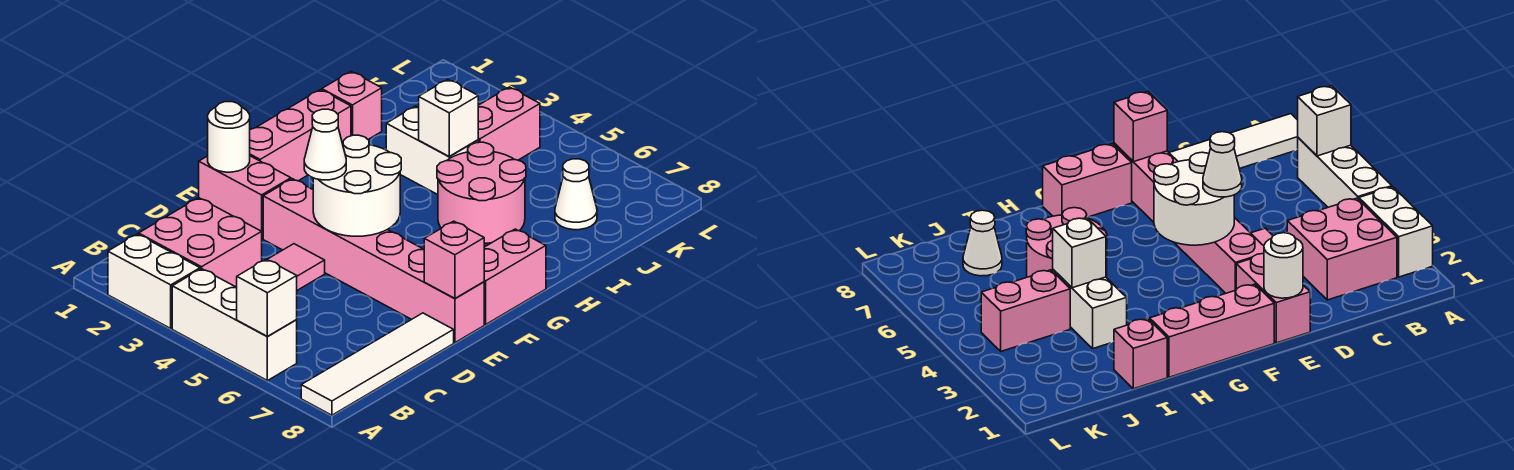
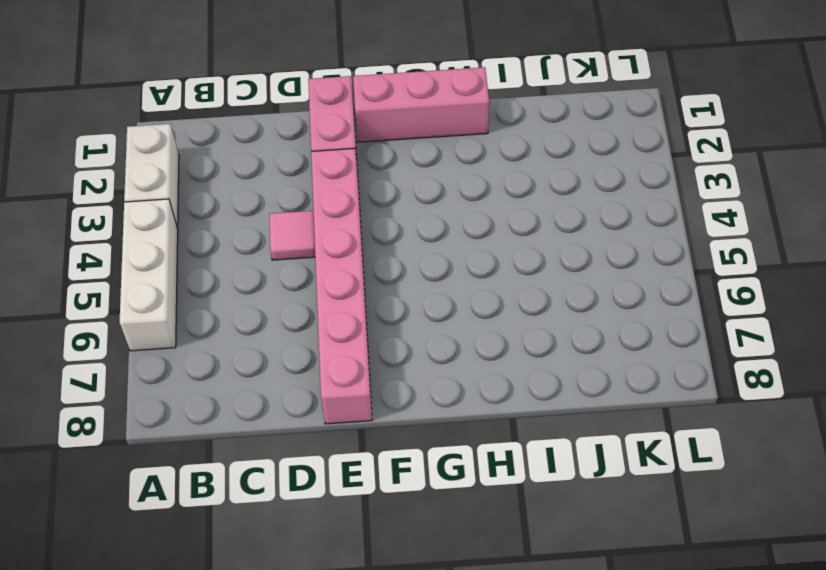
none -> white tile A8:D8 level 1
none -> pink brick B2:C3 level 1
none -> pink brick F8:G8 level 1

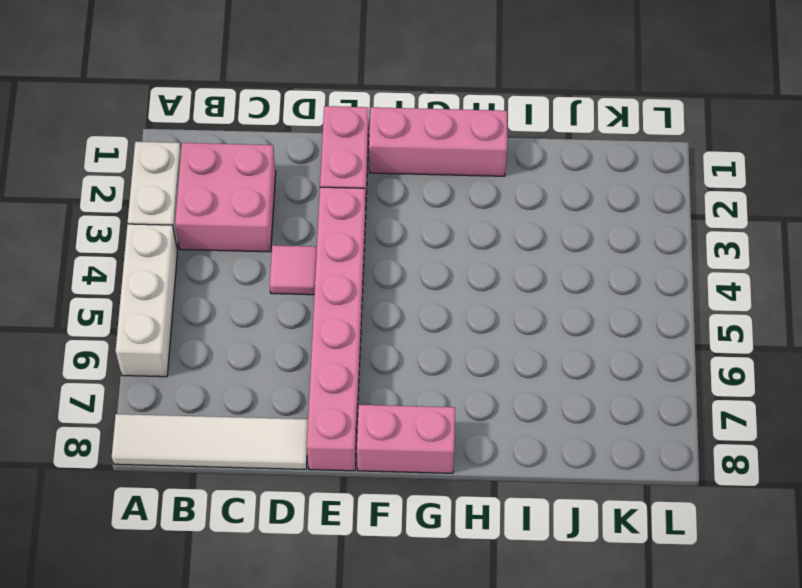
none -> pink round brick H5:I6 level 1
none -> pink brick I1 level 1
none -> white brick I3:I4 level 1

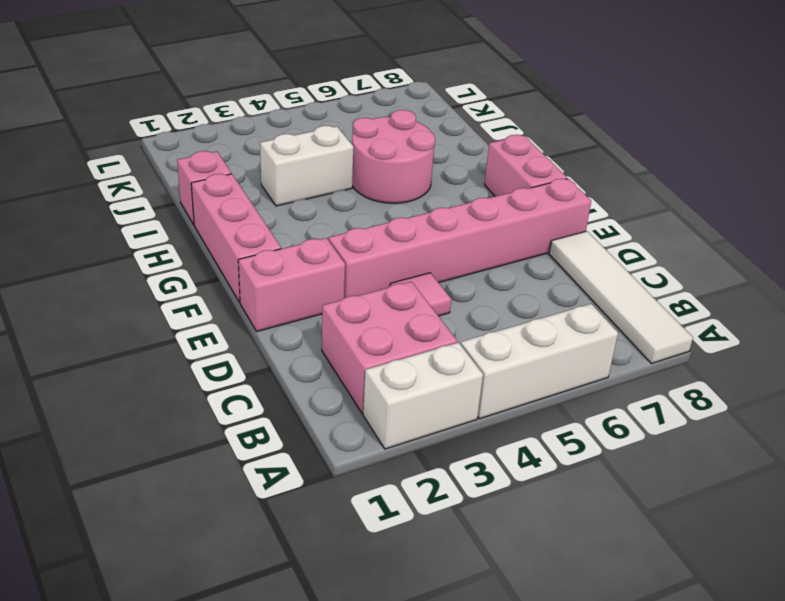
none -> pink brick J4:K4 level 1
none -> white cone J7 level 1
none -> white brick A6 level 2

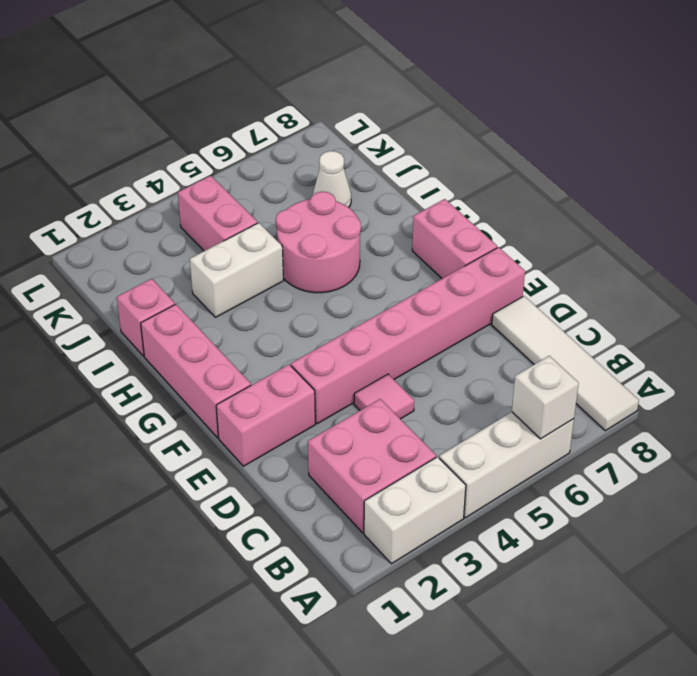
none -> white round brick E1 level 2
none -> white round brick E4:F5 level 2
none -> pink brick E8 level 2

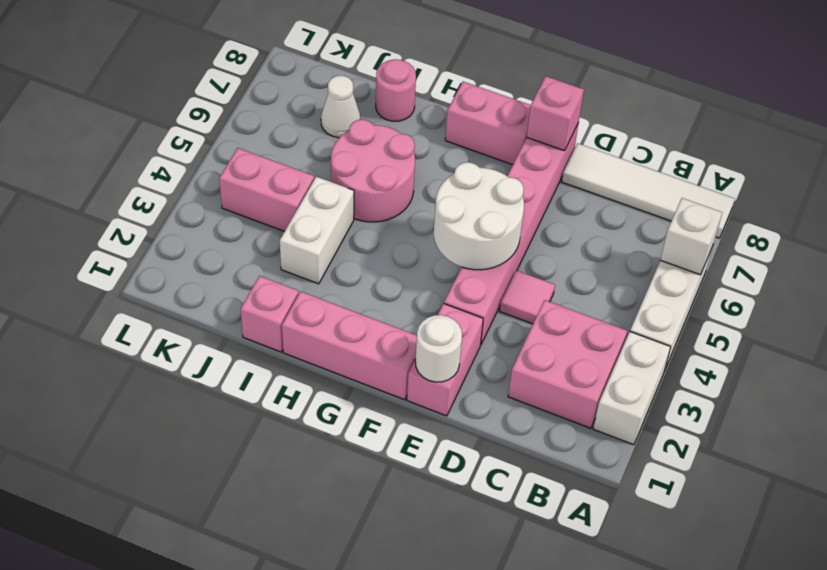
pink round brick I8 level 1 -> none
none -> white brick I4 level 2
none -> white cone E4 level 3

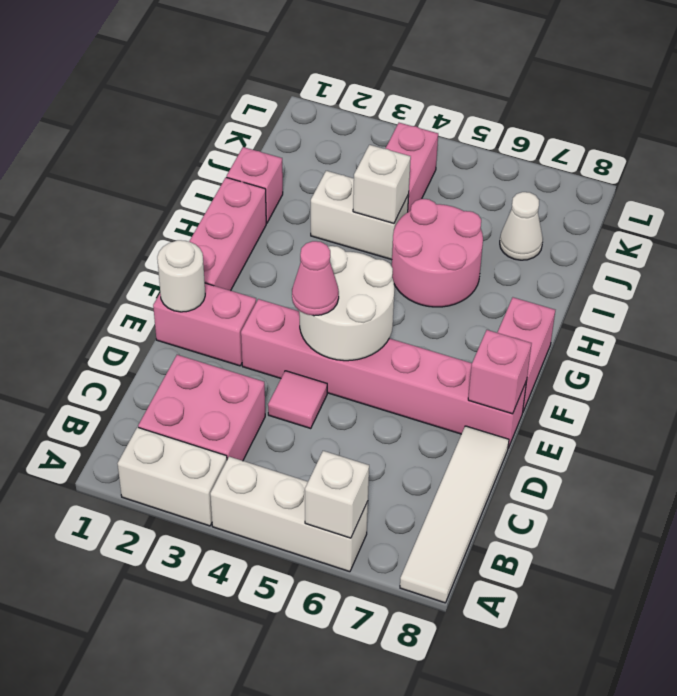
pink cone E4 level 3 -> white cone E4 level 3

